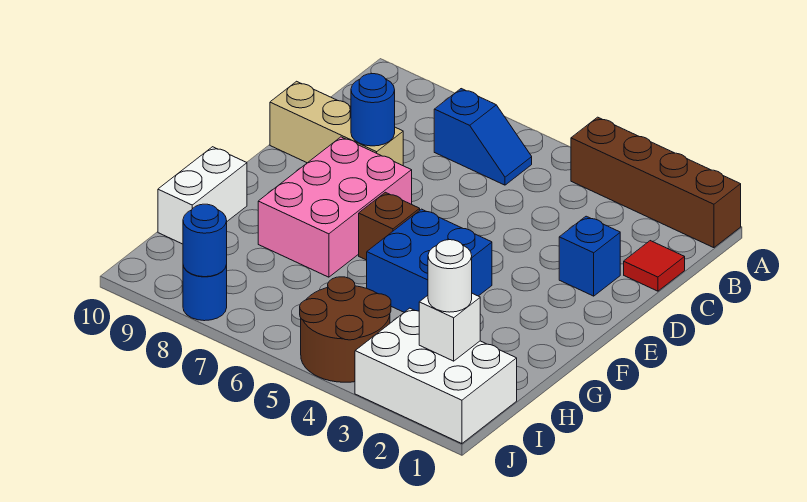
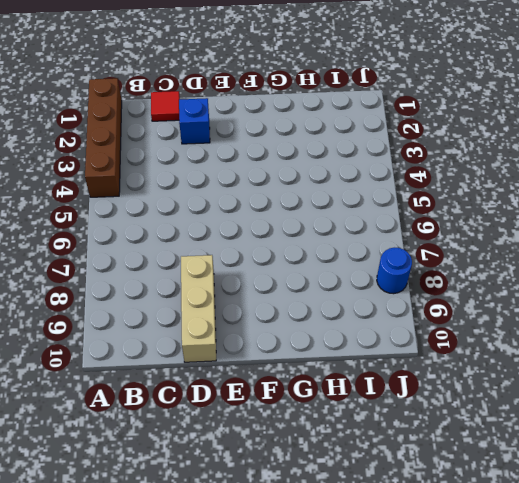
none -> blue slope B6:B7 level 1 top 7
none -> pink brick E7:G8 level 1
none -> blue brick F4:G5 level 1

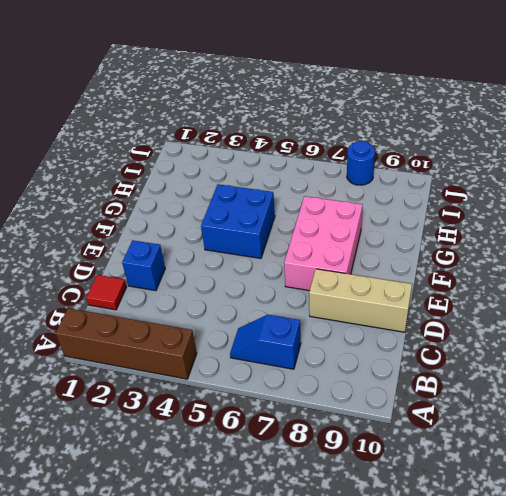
none -> brown brick F6 level 1
none -> white brick G10:H10 level 1
none -> white brick I1:J3 level 1

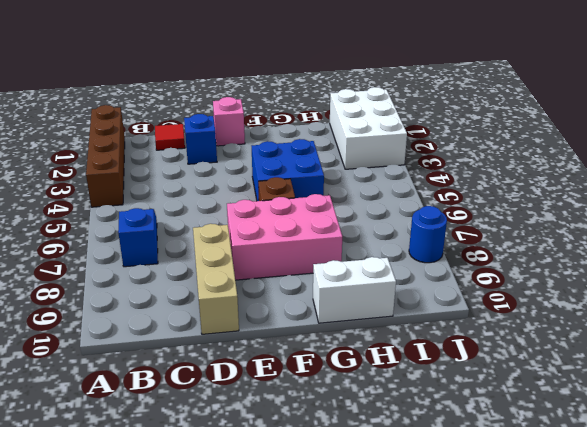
pink brick E1 level 1 -> none
none -> brown round brick I4:J5 level 1
none -> blue round brick D8 level 2
none -> white brick I2 level 2

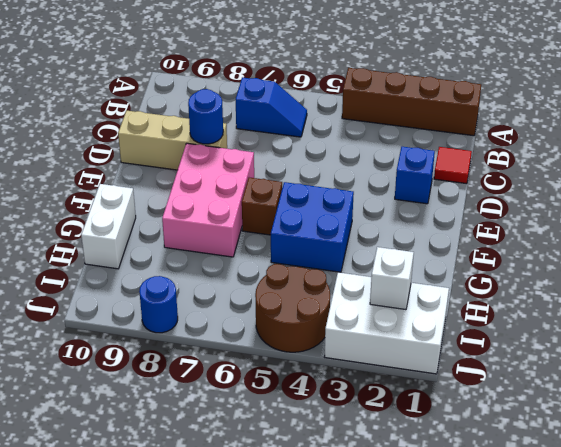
none -> blue round brick J8 level 2
none -> white round brick I2 level 3

